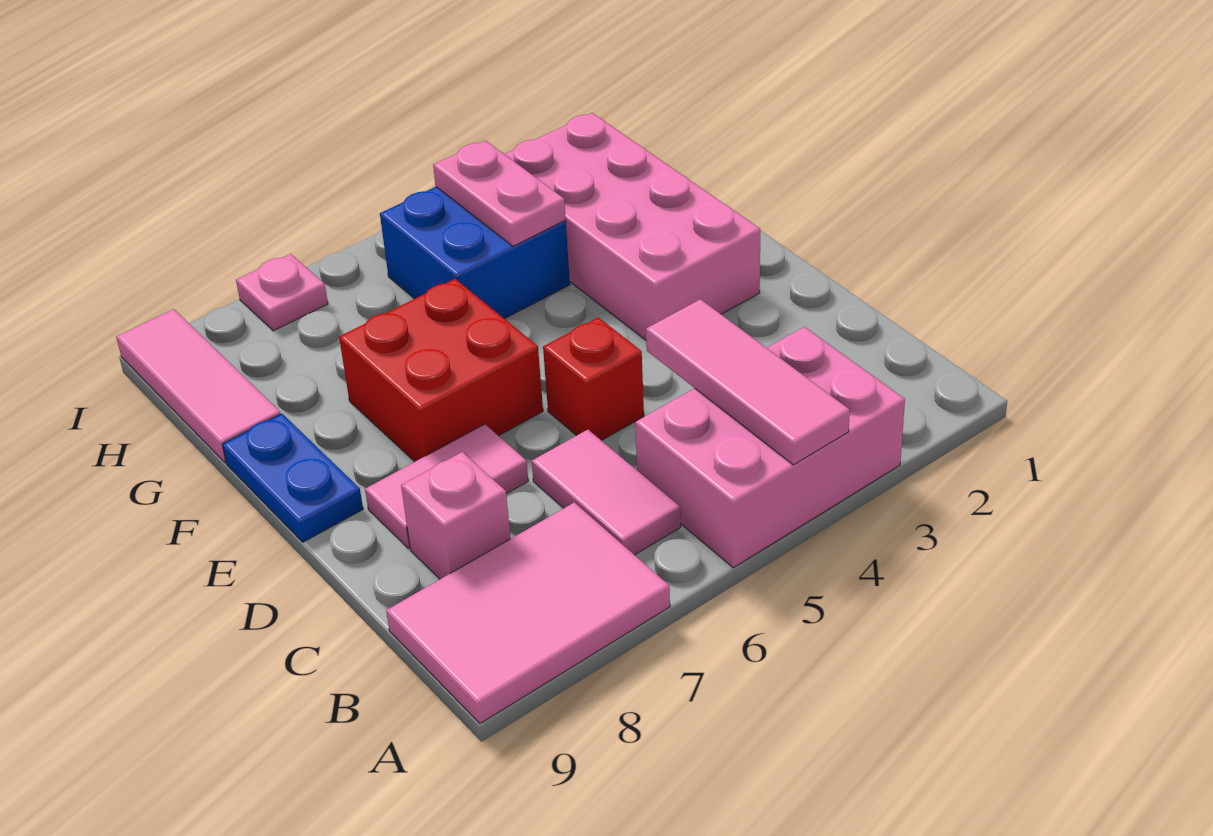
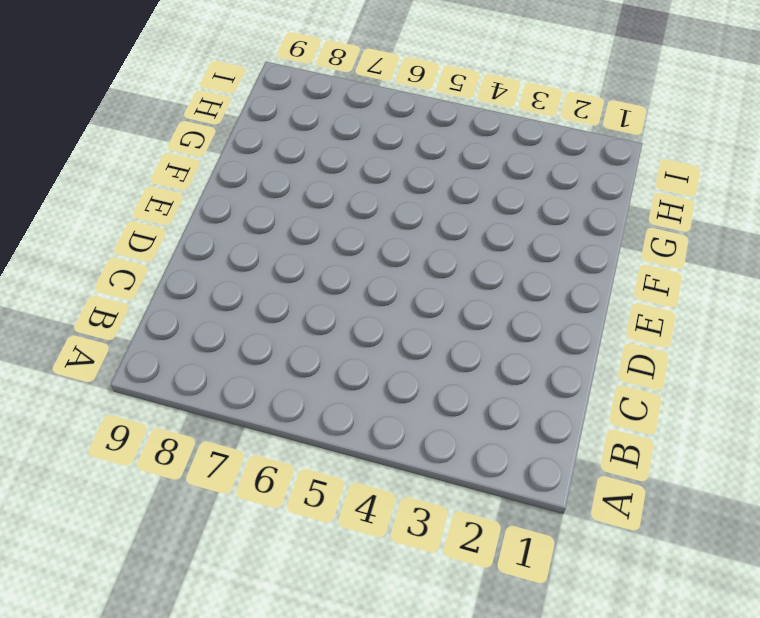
none -> pink brick A3:B5 level 1
none -> pink tile A7:B9 level 1
none -> pink tile B6:C6 level 1

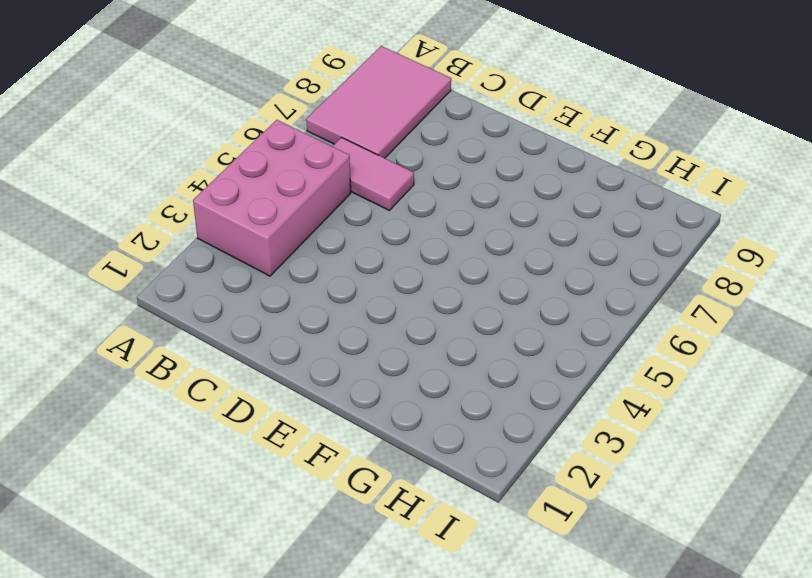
none -> pink brick C8 level 1
none -> red brick D5 level 1
none -> pink tile D7:D8 level 1

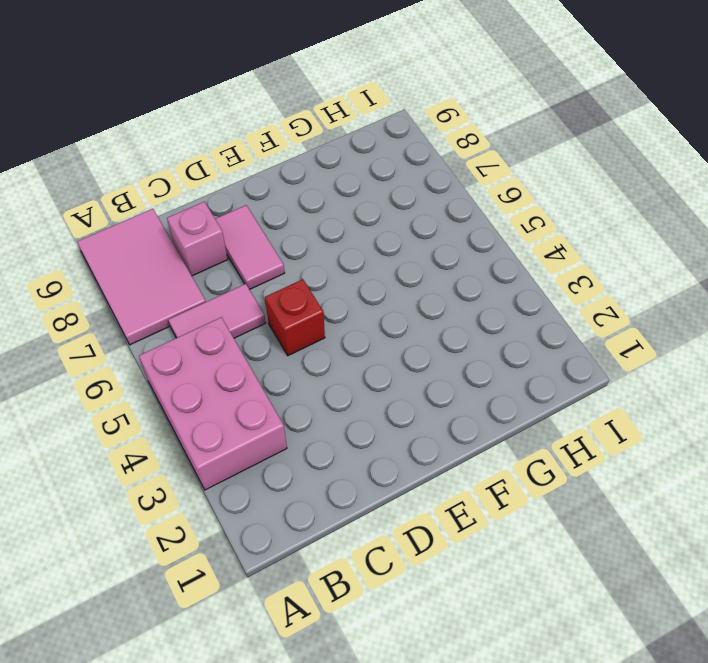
none -> pink brick E2:H3 level 1
none -> red brick E6:F7 level 1
none -> blue plate E9:F9 level 1

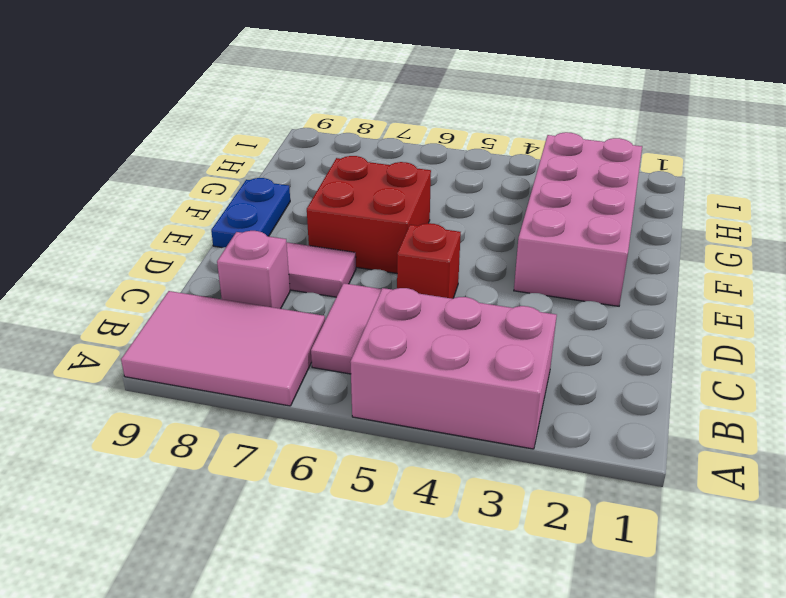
none -> blue brick G4:H5 level 1
none -> pink tile G9:I9 level 1
none -> pink plate I7 level 1

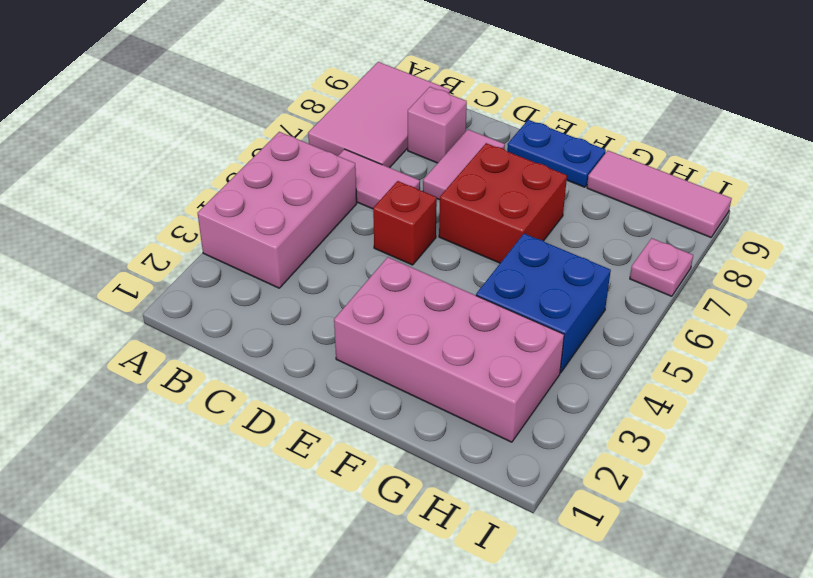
none -> pink tile A4:C4 level 2
none -> pink plate G4:H4 level 2

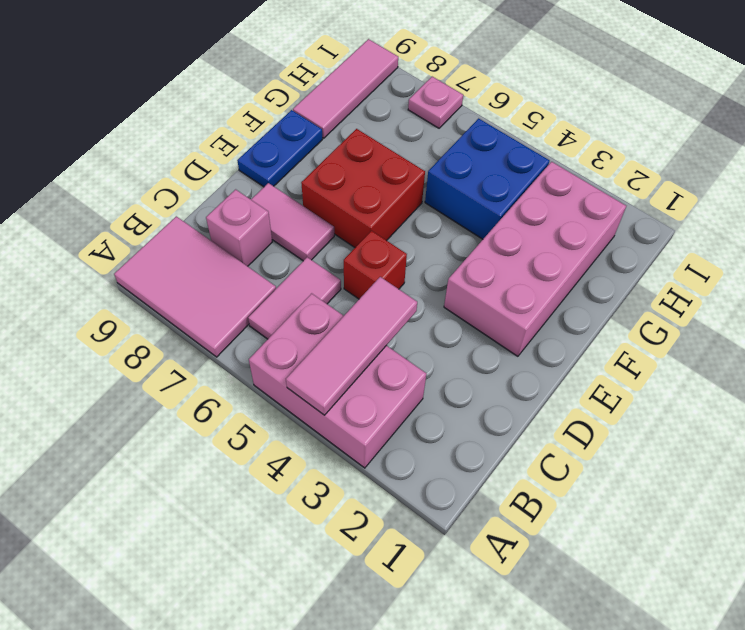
none -> pink plate G4:H4 level 2

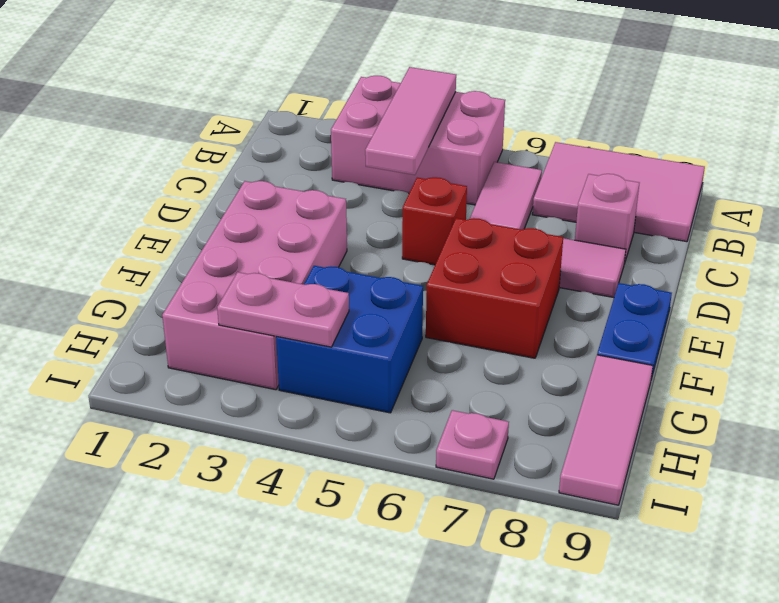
pink plate H3:H4 level 2 -> pink plate G4:H4 level 2

